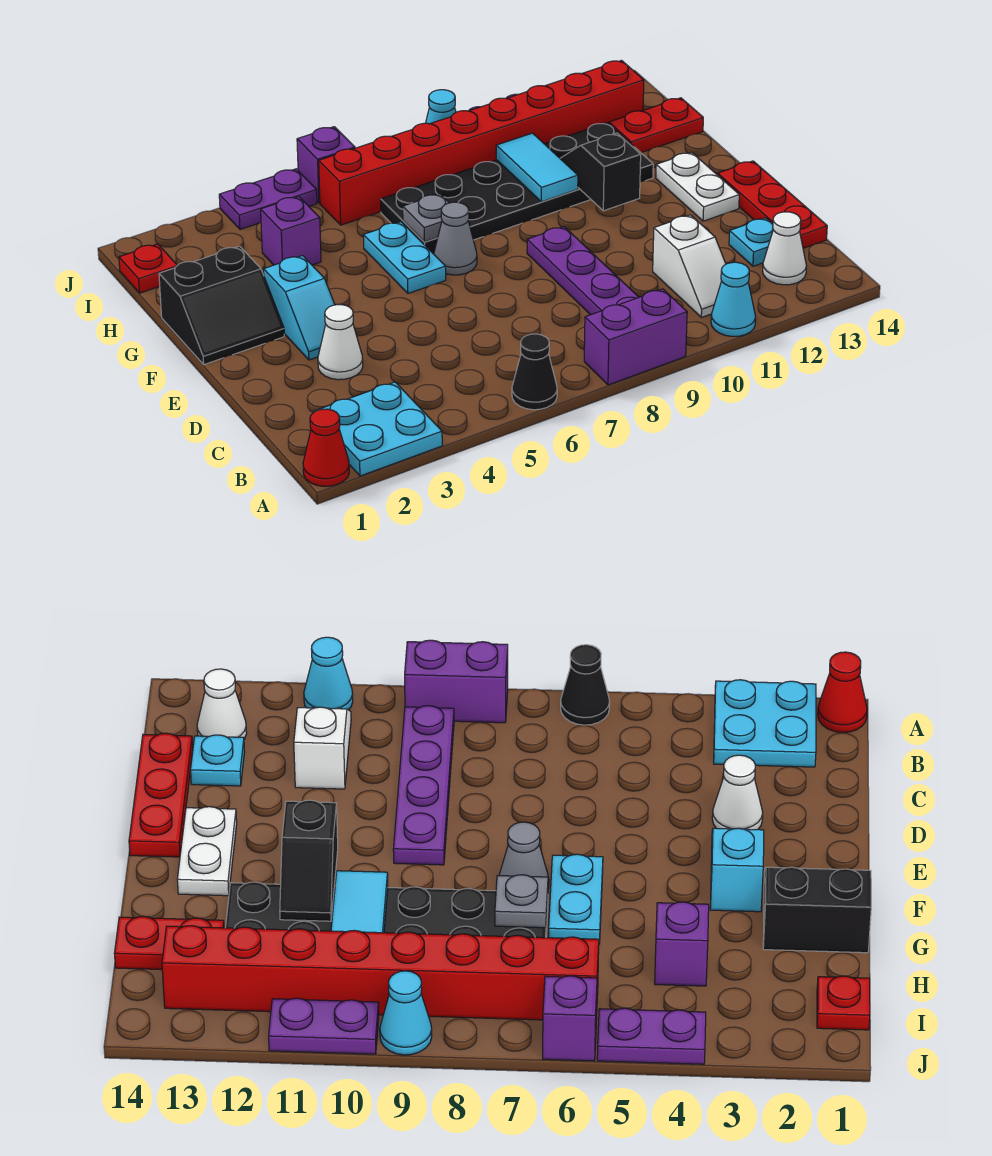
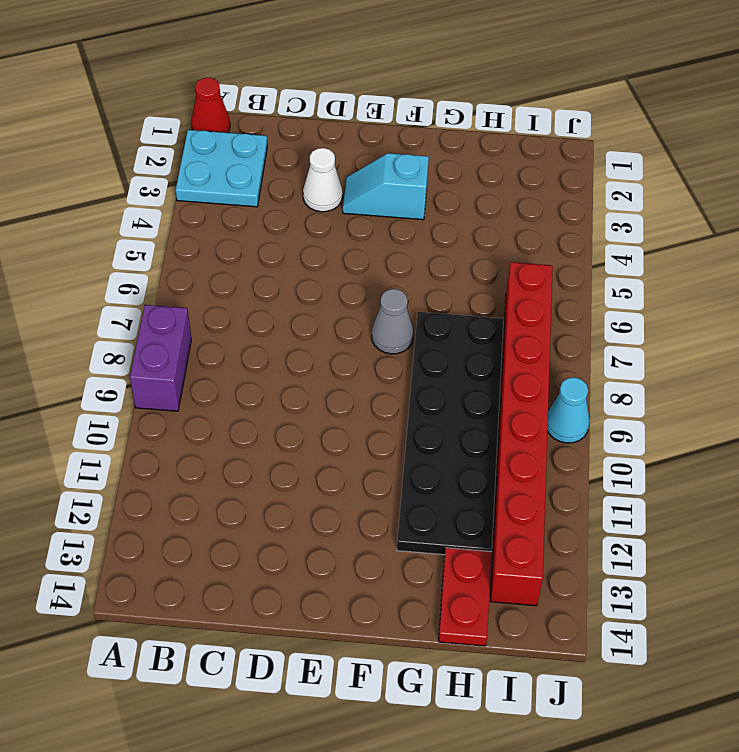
none -> black cone A6 level 1
none -> cyan cone A11 level 1
none -> purple plate B9:E9 level 1

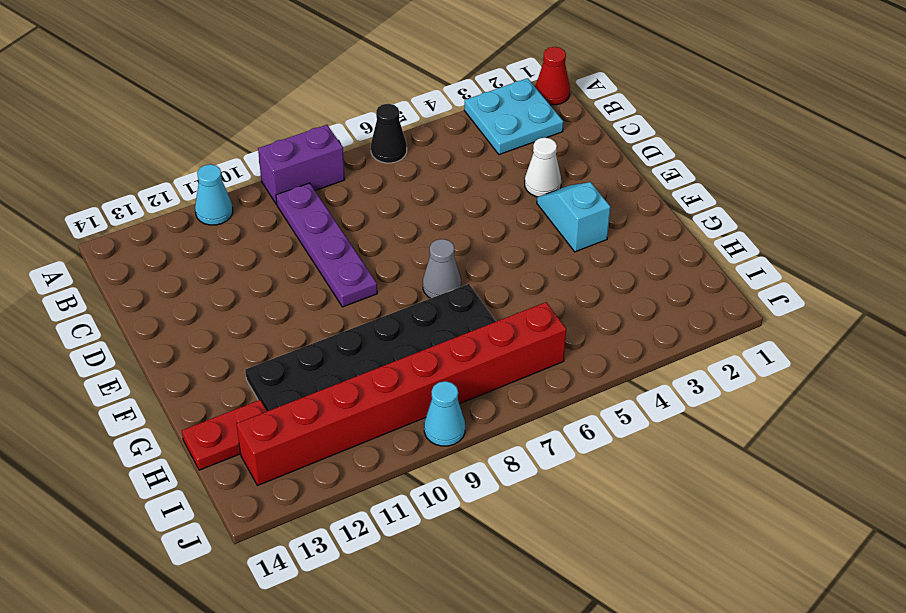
none -> white slope B11:C11 level 1 top C
none -> white cone B13 level 1
none -> cyan plate C13 level 1

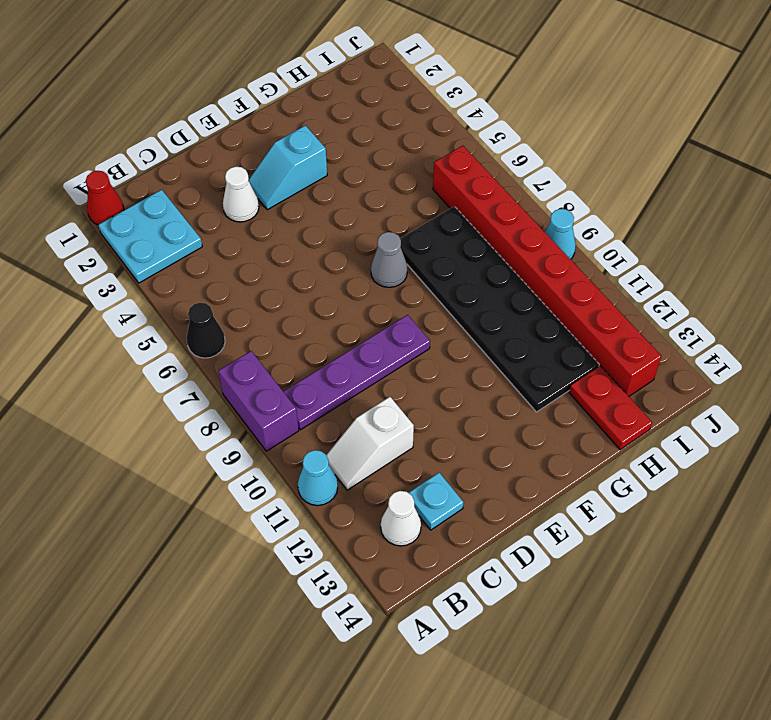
none -> red plate C14:E14 level 1
none -> white plate E13:F13 level 1
none -> black slope F1:G2 level 1 top G

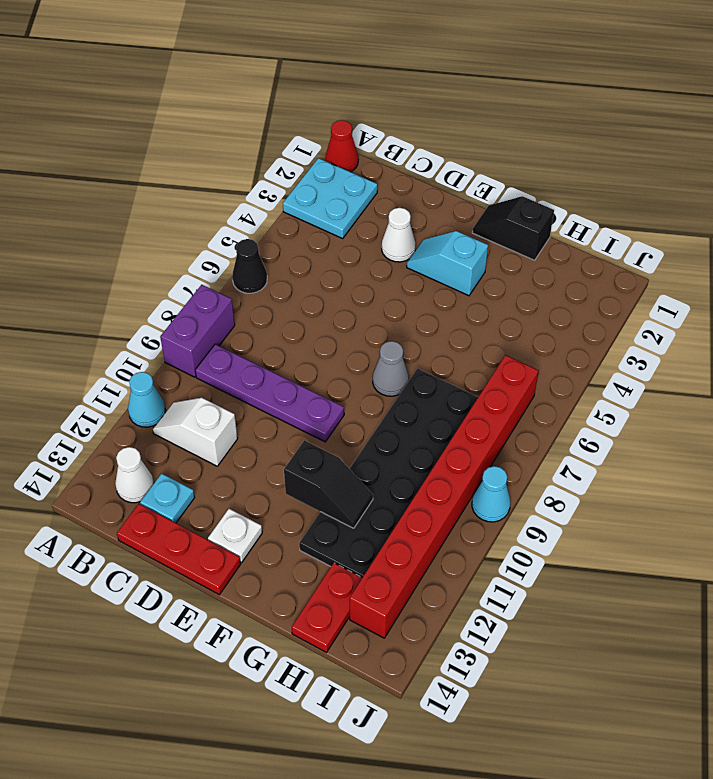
white plate E13 level 1 -> white plate E13:F13 level 1
black slope F1:G1 level 1 top G -> black slope F1:G2 level 1 top G
none -> cyan plate F6:G6 level 1
none -> purple brick H4 level 1
none -> red plate I1 level 1

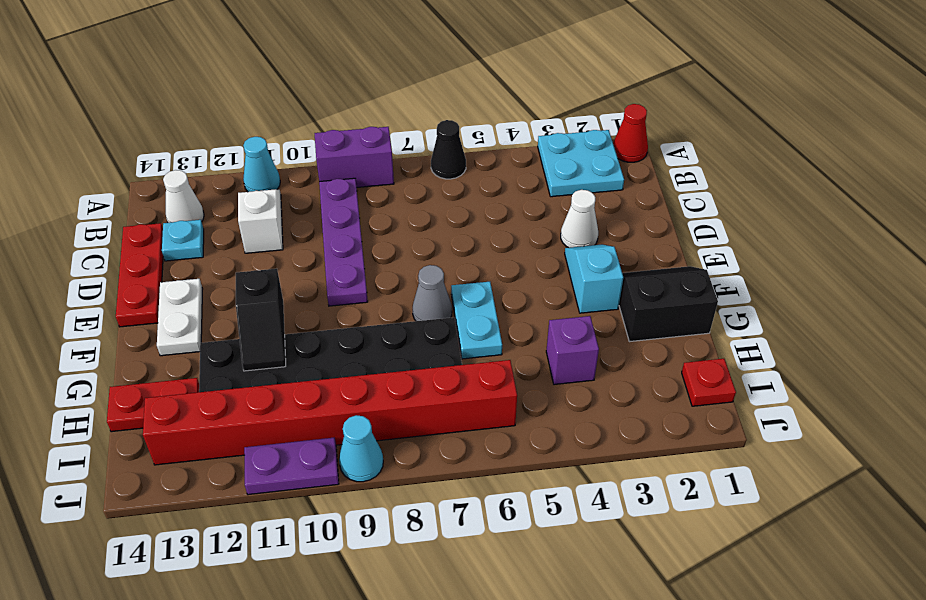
none -> purple plate J4:J5 level 1
none -> purple brick J6 level 1
none -> grey plate G7 level 2

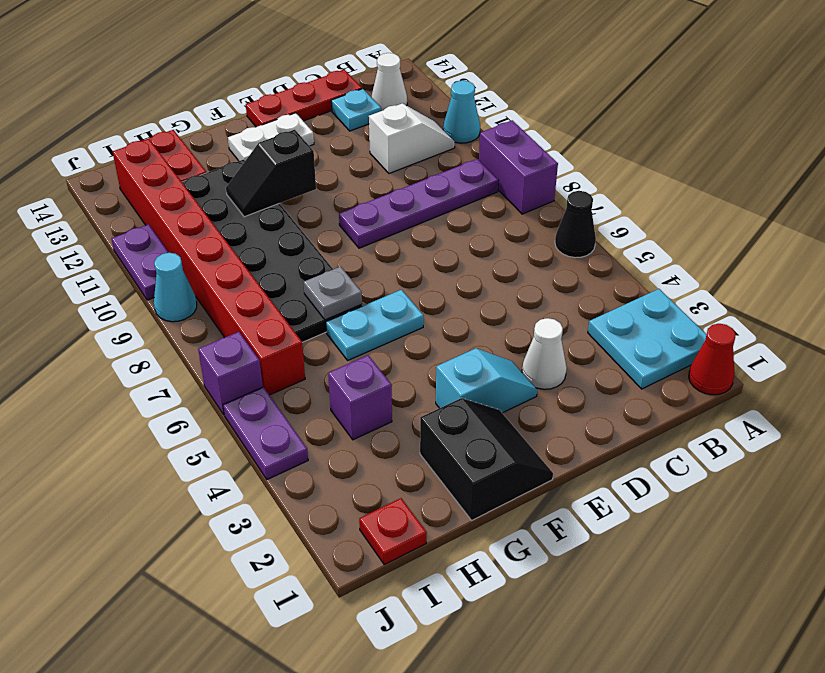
none -> grey cone F7 level 1
none -> cyan tile G10:H10 level 2

